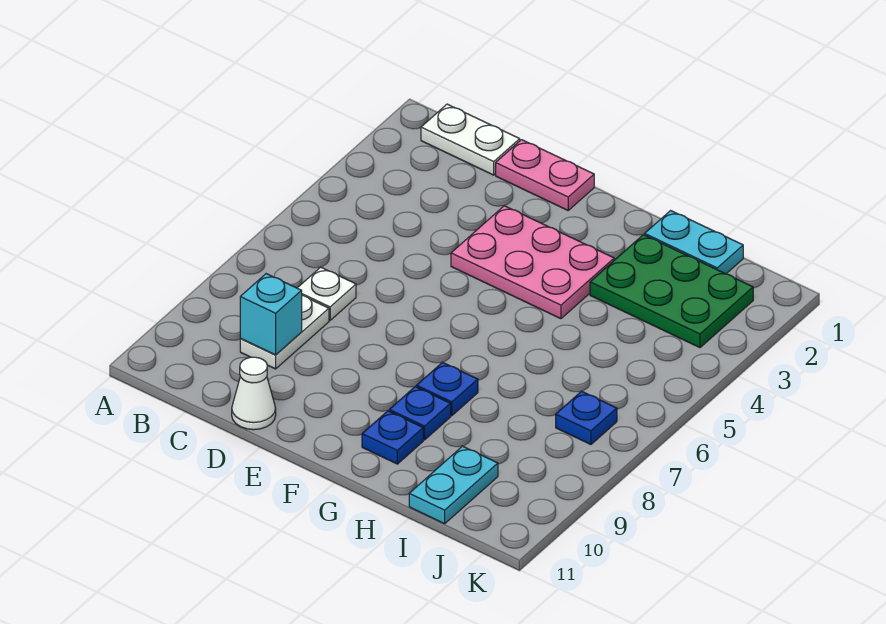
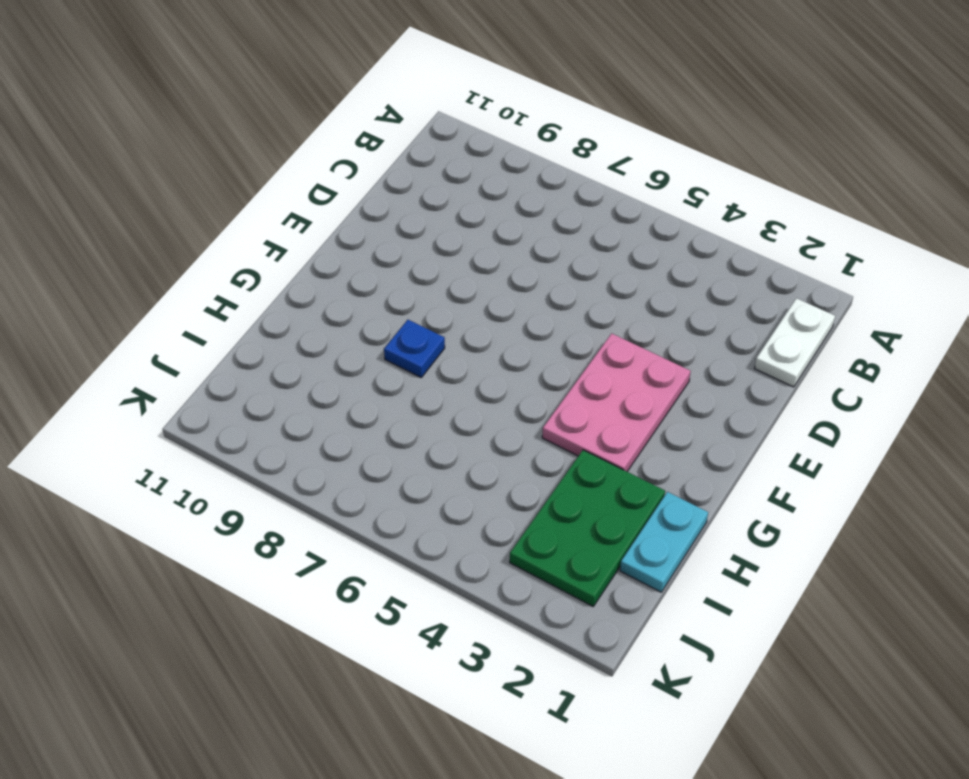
none -> white plate C7 level 1
none -> white plate C8:C9 level 1
none -> pink plate D1:E1 level 1

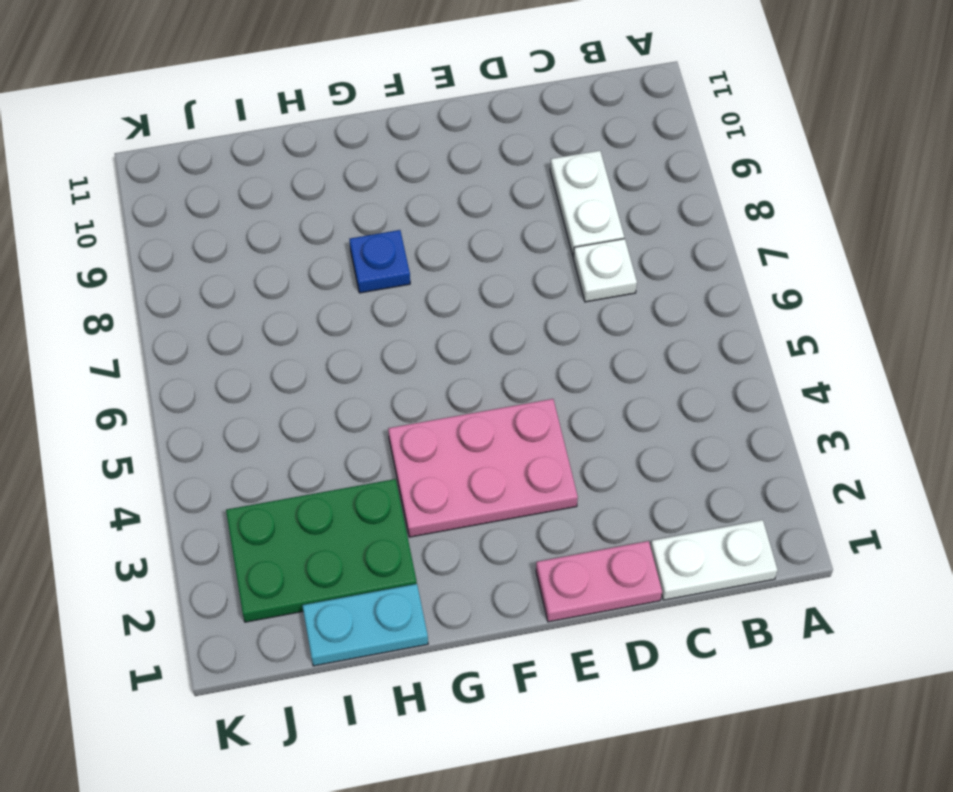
none -> white cone D11 level 1
none -> blue plate G9 level 1
none -> blue plate G10 level 1

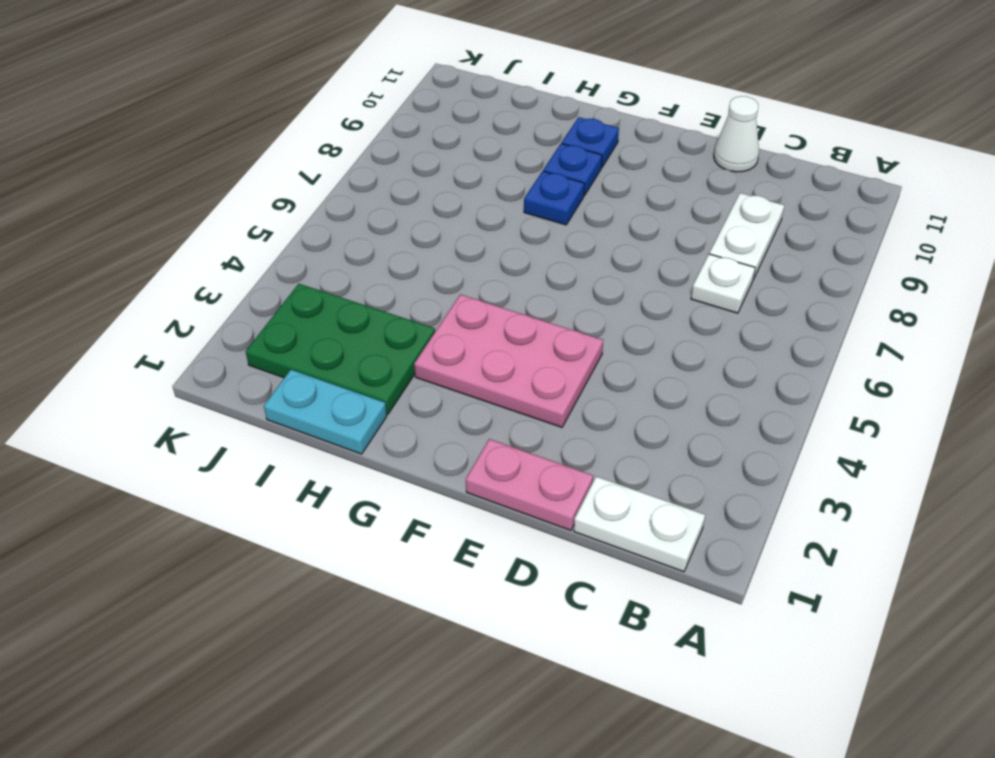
none -> cyan plate I10:I11 level 1
none -> blue plate J7 level 1
none -> cyan brick C9 level 2

